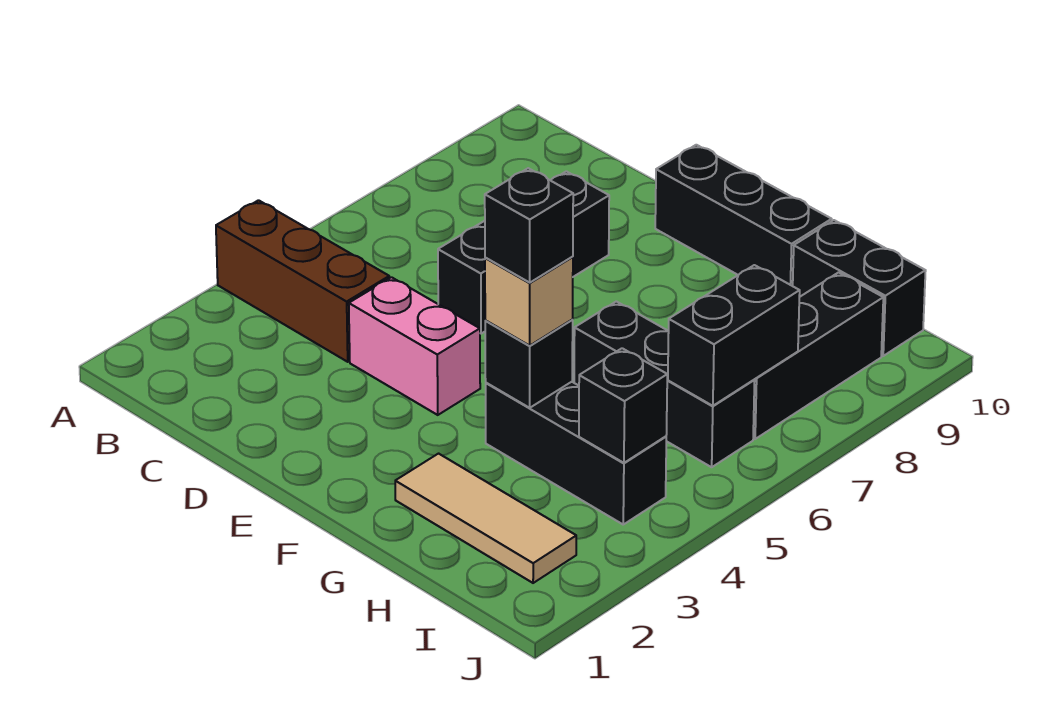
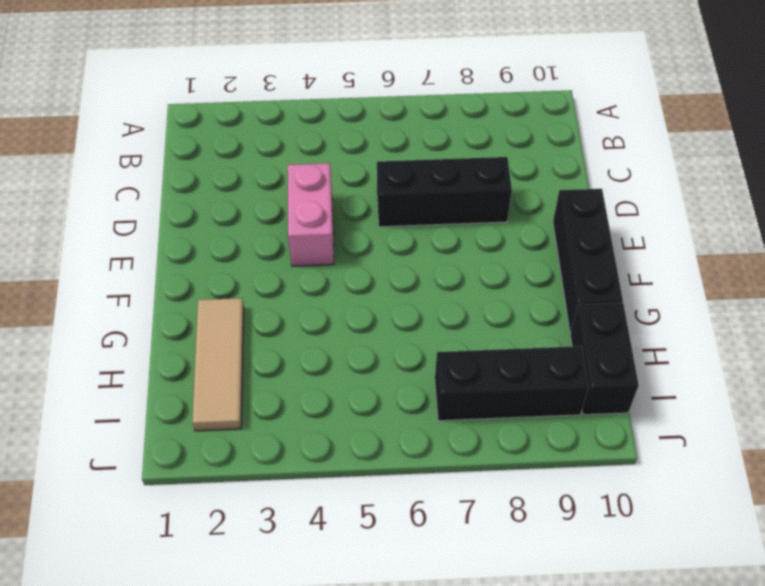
none -> brown brick A4:C4 level 1
none -> black brick G4:I4 level 1
none -> black brick G6:I6 level 1

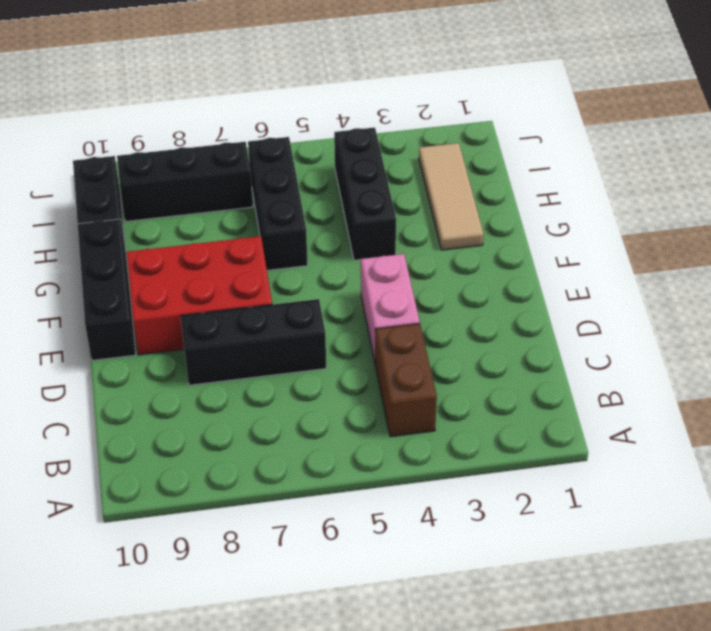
brown brick B4:C4 level 1 -> brown brick A4:C4 level 1
red brick E7:F9 level 1 -> none
none -> black brick G4 level 2
none -> black brick I4 level 2
none -> black brick I6:I7 level 2

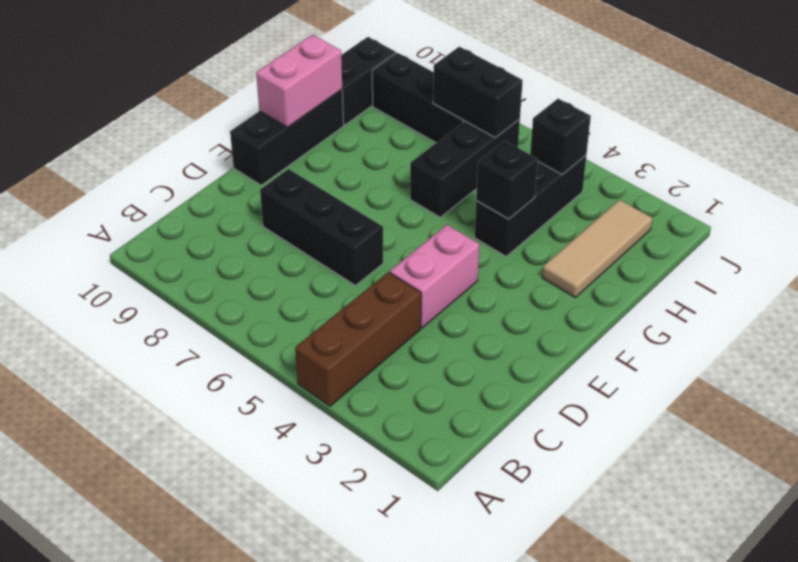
pink brick F10:G10 level 2 -> none
none -> tan brick G4 level 3
none -> black brick G4 level 4

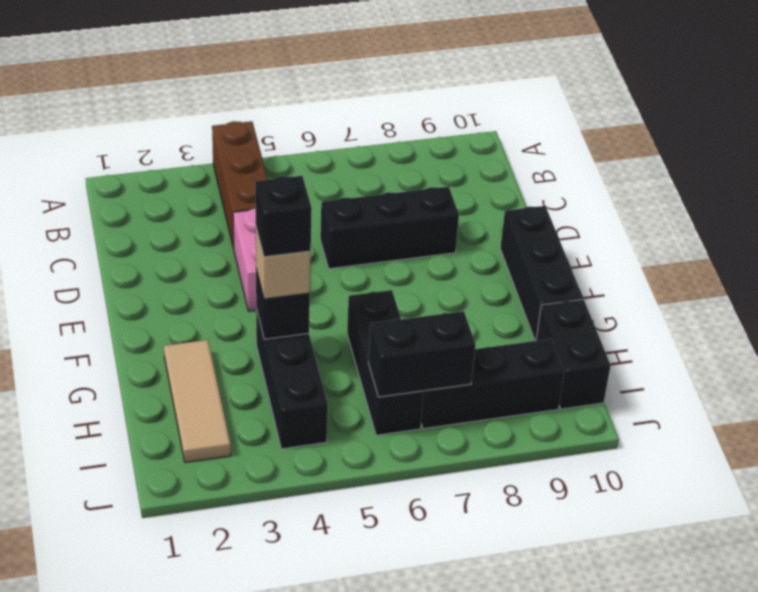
none -> black brick I4 level 2

